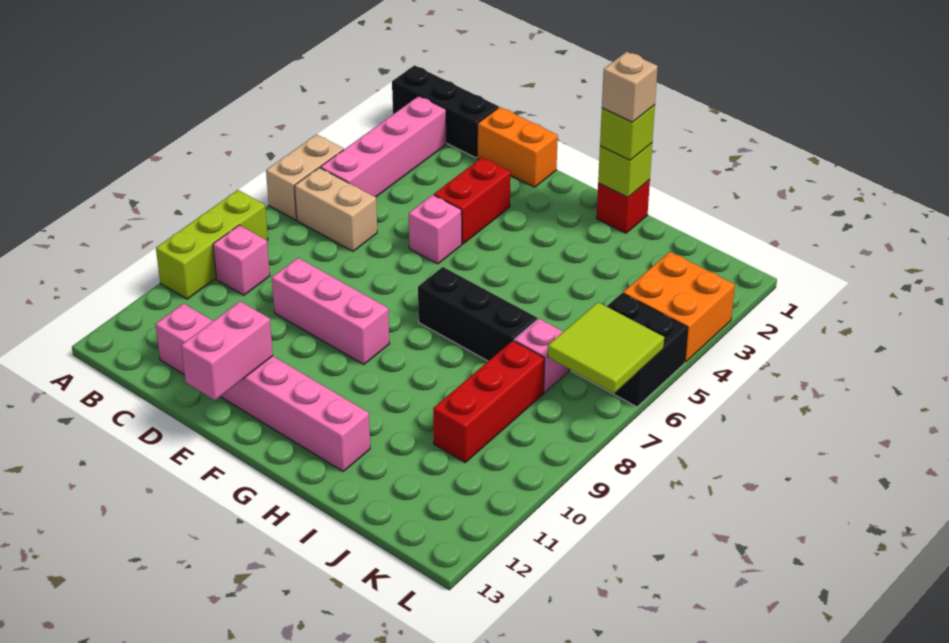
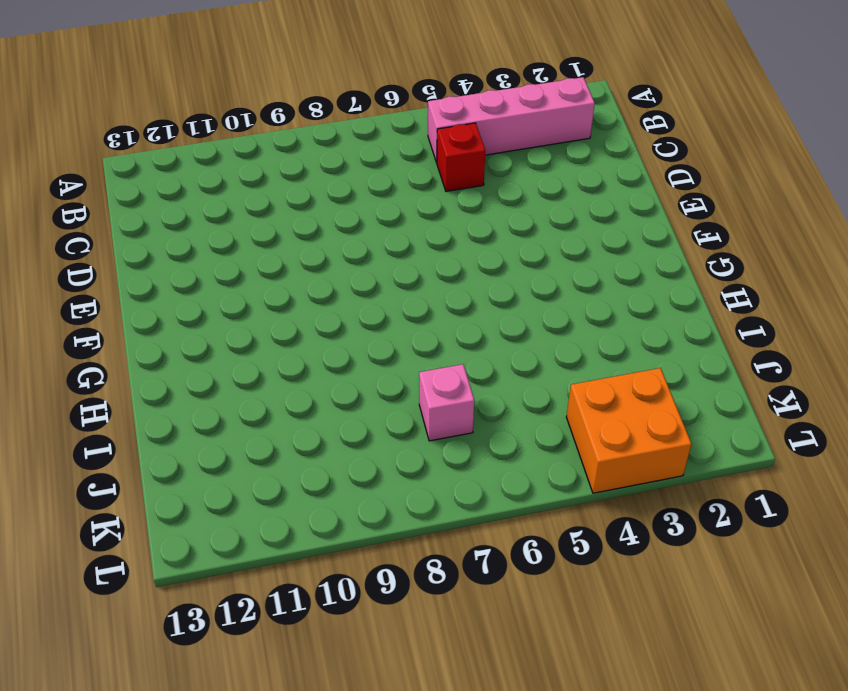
red brick C5 level 1 -> red brick H1 level 1
none -> black brick A1:C1 level 1
none -> tan brick A5:A6 level 1
none -> lime brick A8:A10 level 1

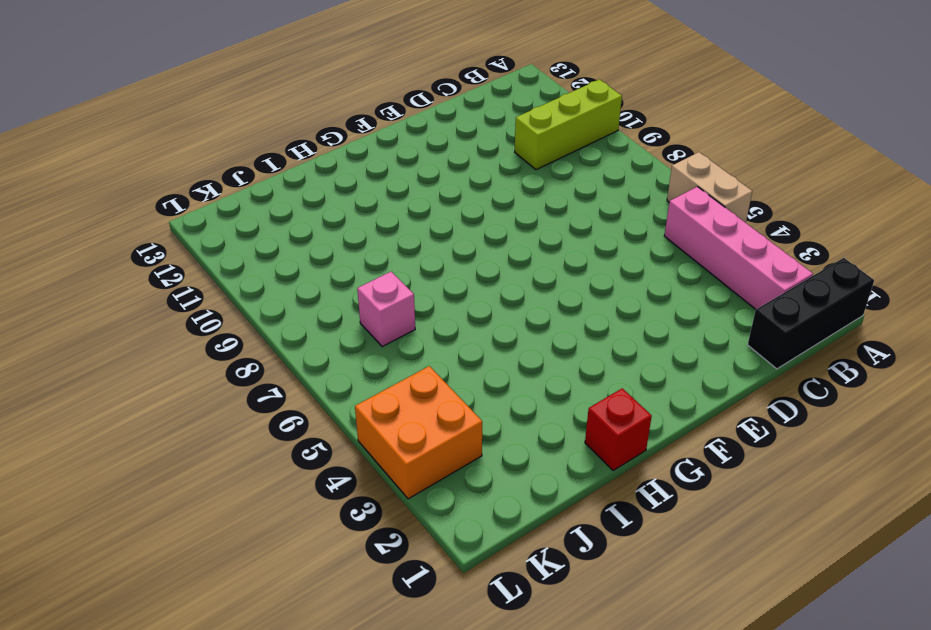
lime brick A10:C10 level 1 -> lime brick A8:A10 level 1
none -> tan brick B6:C6 level 1
none -> pink brick B9 level 1
none -> pink brick C12:H12 level 1

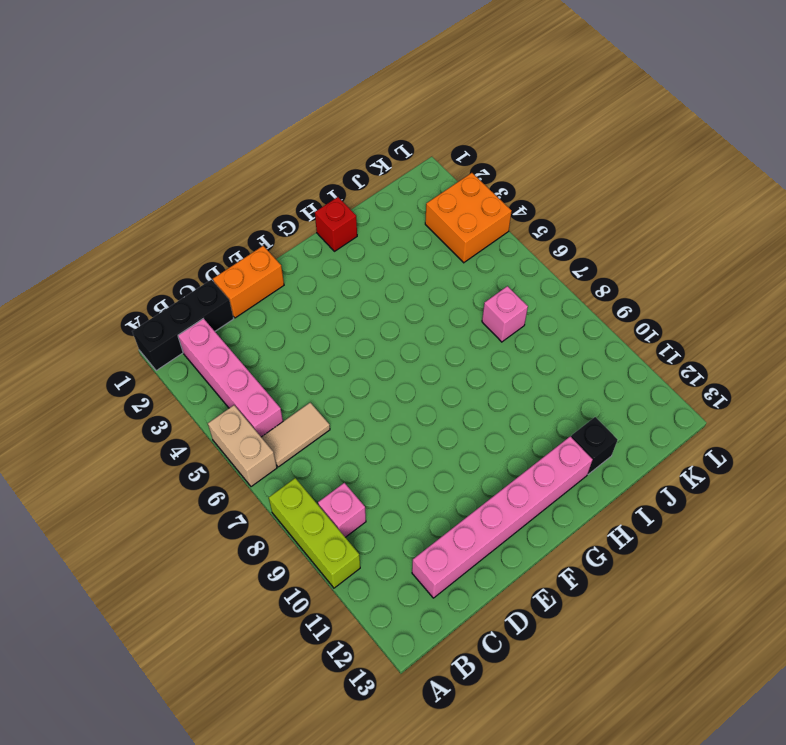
tan tile B6:C6 level 1 -> tan brick B6:C6 level 1
black brick I12 level 1 -> none
none -> pink brick D9:F9 level 1
none -> red brick E3:E4 level 1
none -> pink brick E5 level 1

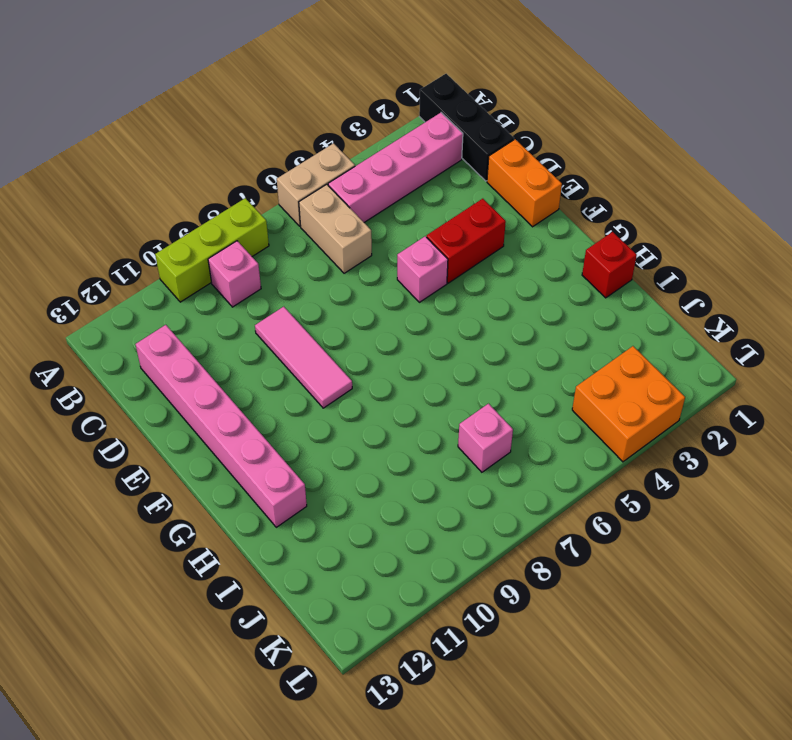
pink tile D9:F9 level 1 -> pink brick D9:F9 level 1
none -> black brick G7:I7 level 1
none -> red brick J8:J10 level 1
none -> black brick K5:L6 level 1

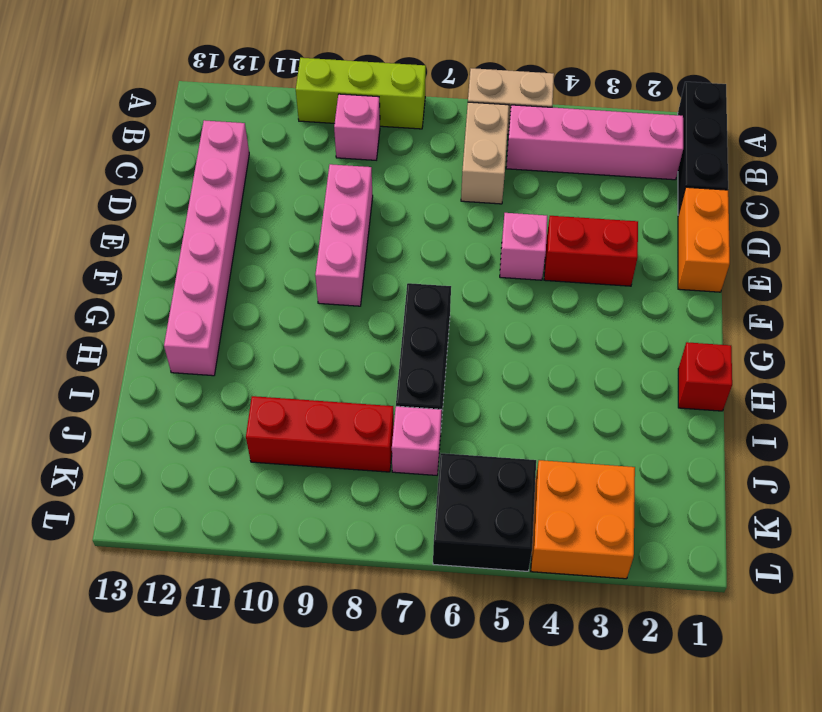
none -> pink brick E12:E13 level 2
none -> lime brick H1 level 2
none -> lime tile K6:L7 level 2

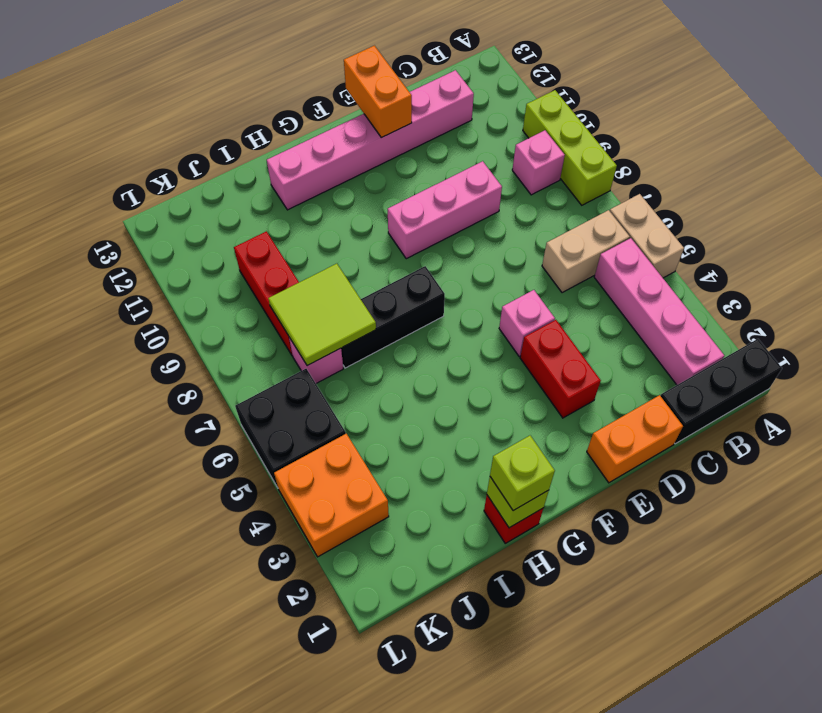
orange brick E12:E13 level 2 -> pink brick E12:E13 level 2
lime tile I7:J8 level 2 -> lime tile K6:L7 level 2
none -> tan brick H1 level 4

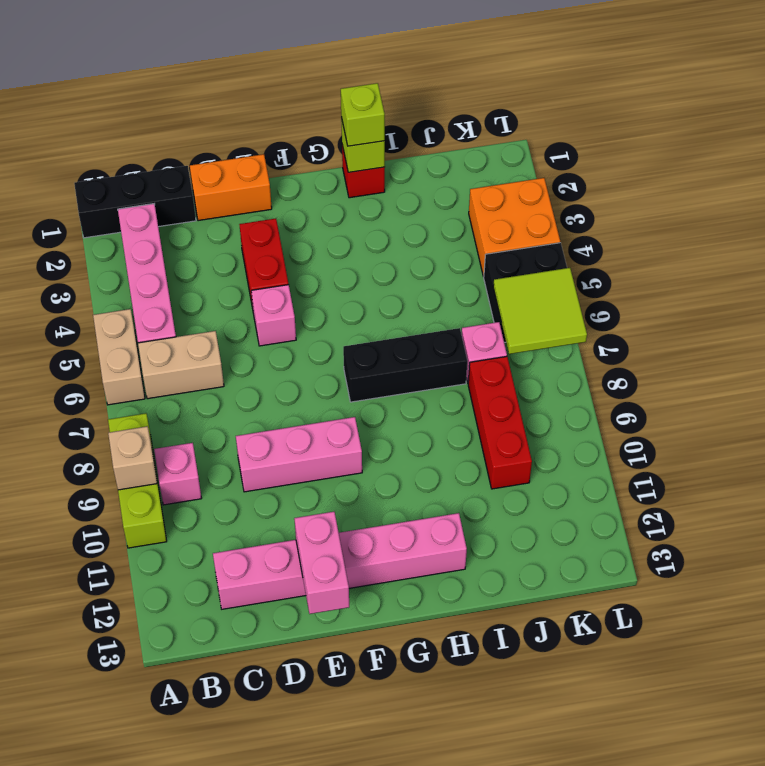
tan brick A9 level 2 -> tan brick H1 level 4

